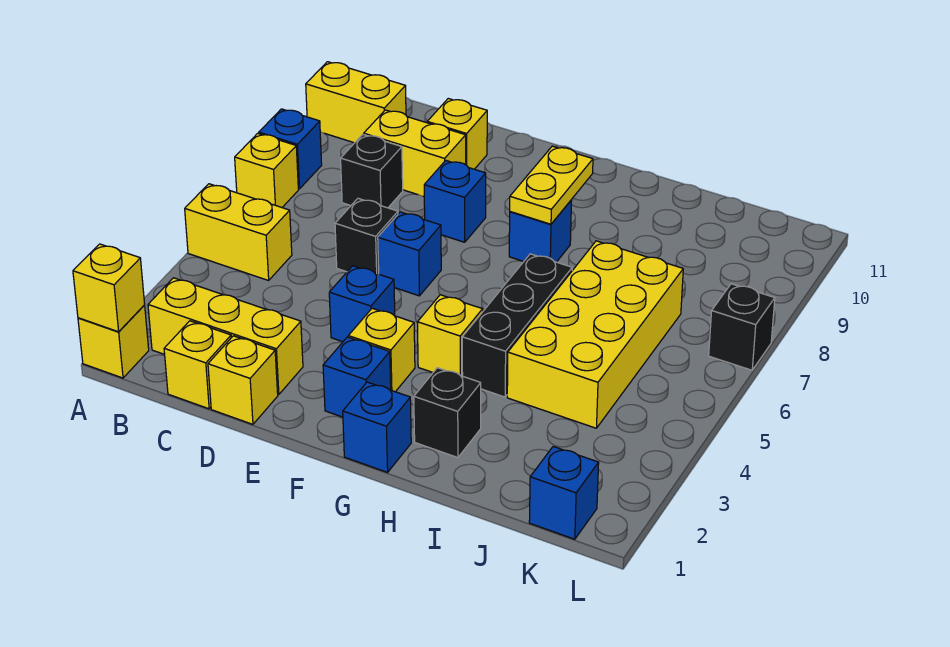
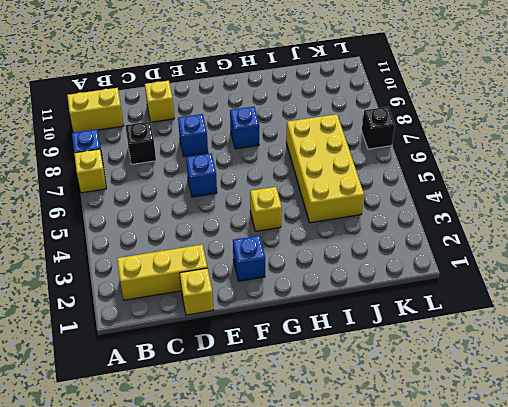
none -> yellow brick A1 level 1
none -> yellow brick A5:B5 level 1
none -> yellow brick C1 level 1

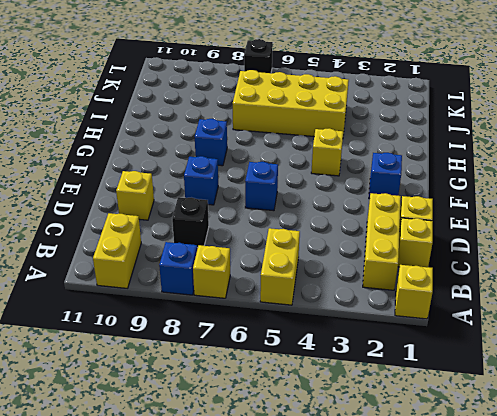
none -> yellow brick C9:D9 level 1
none -> black brick D6 level 1
none -> blue brick E4 level 1

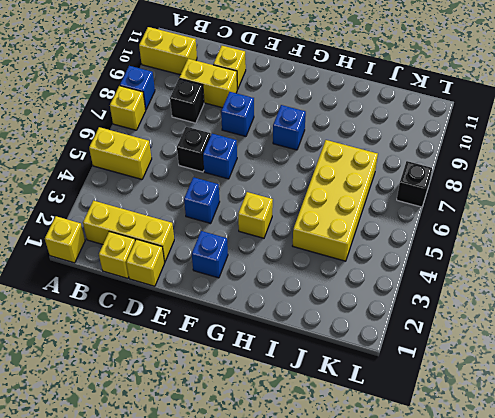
none -> yellow brick F3 level 1
none -> blue brick G1 level 1
none -> black brick H2 level 1

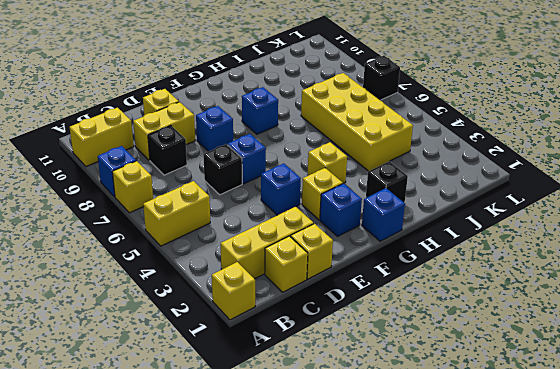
none -> black brick H4:H6 level 1
none -> blue brick K1 level 1
none -> yellow brick A1 level 2

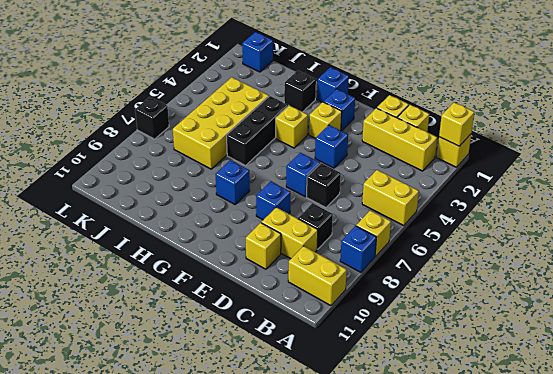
none -> yellow plate G8:G9 level 2

